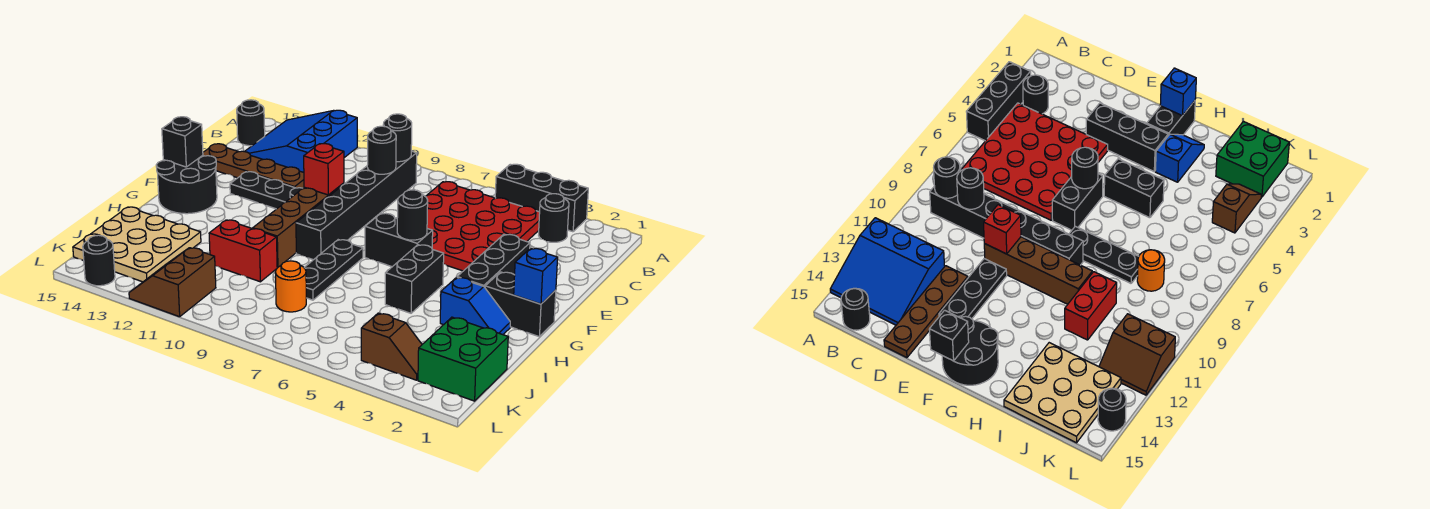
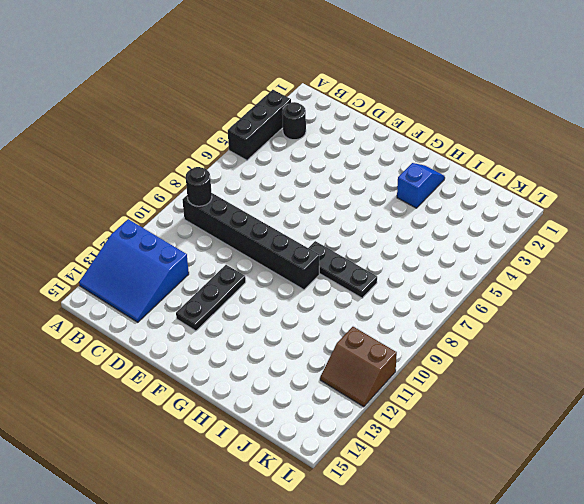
none -> red plate B4:E7 level 1
none -> black round brick B15 level 1
none -> brown plate D12:D15 level 1

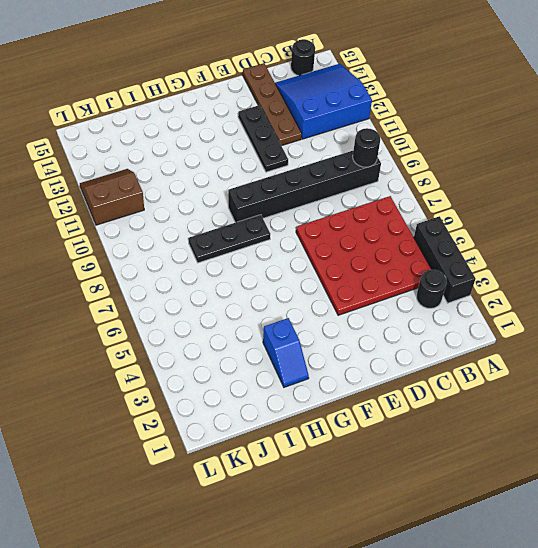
none -> black brick E3:G3 level 1
none -> brown brick E10:H10 level 1
none -> black brick F6:F7 level 1

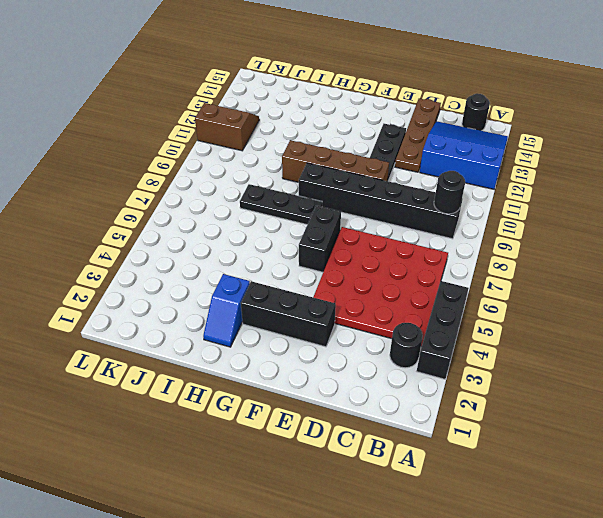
none -> black round brick F14:G15 level 1
none -> black brick G1:G2 level 1
none -> black brick G5:H5 level 1

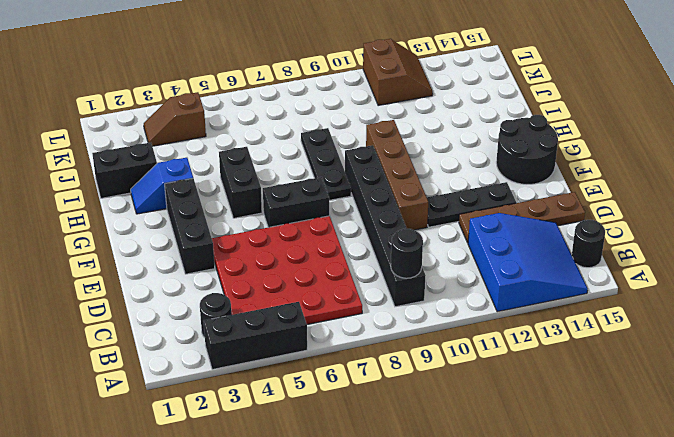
black brick I1:I2 level 1 -> black brick G1:G2 level 1
none -> red brick I10:I11 level 1
none -> tan plate I13:K15 level 1
none -> green brick J1:K2 level 1

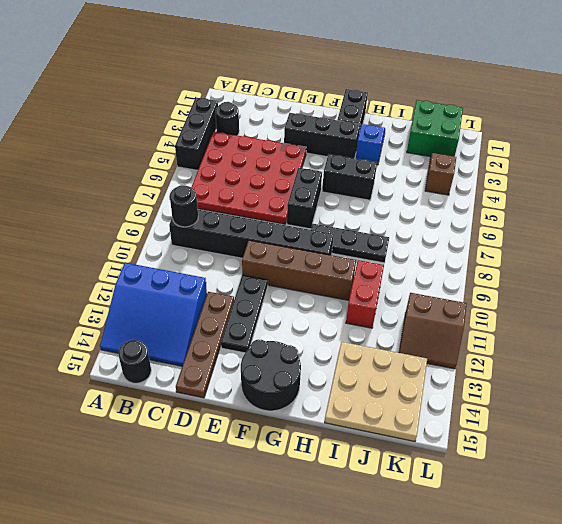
none -> orange round brick J8 level 1
none -> black round brick L14 level 1
none -> black round brick C9 level 2

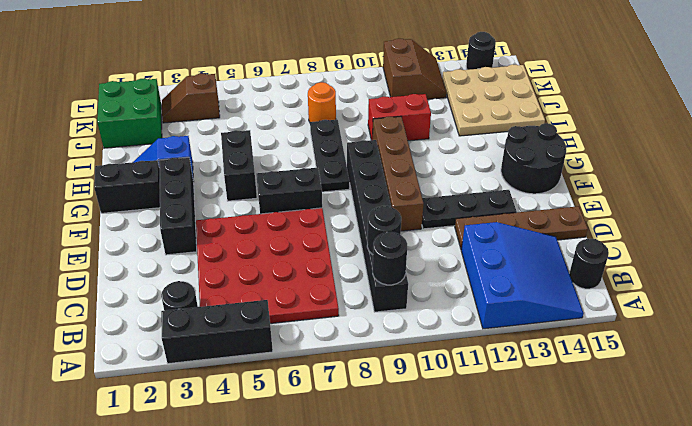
none -> red brick E10 level 2
none -> black round brick F6 level 2
none -> black brick F15 level 2

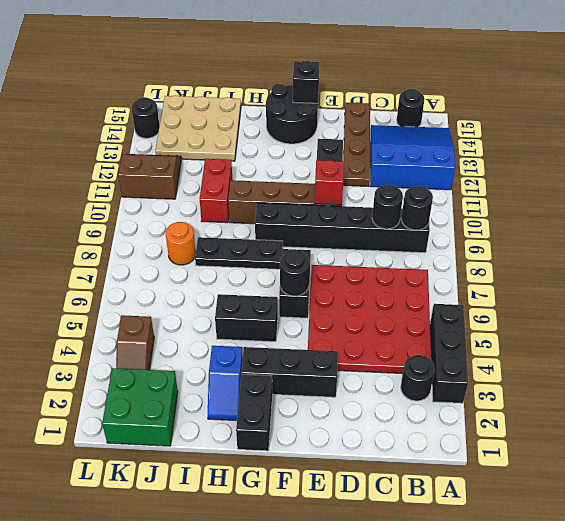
none -> blue brick G1 level 2

